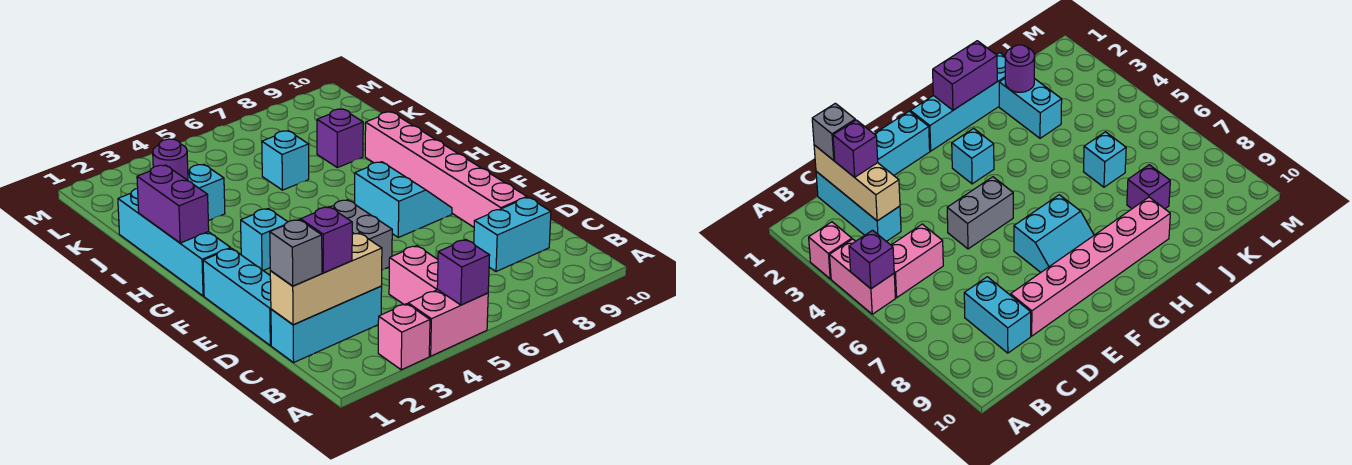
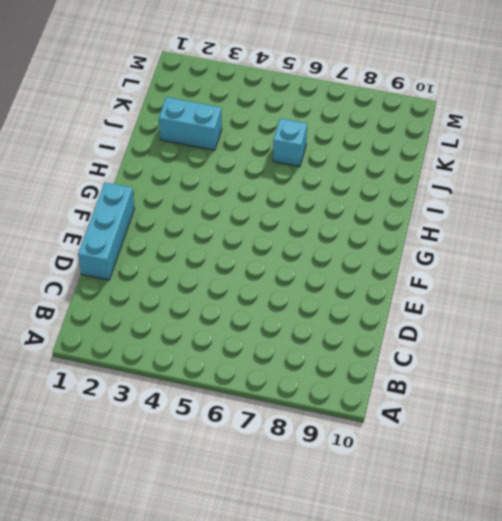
none -> pink brick A3 level 1
none -> pink brick A4:A5 level 1
none -> pink brick B5:C5 level 1

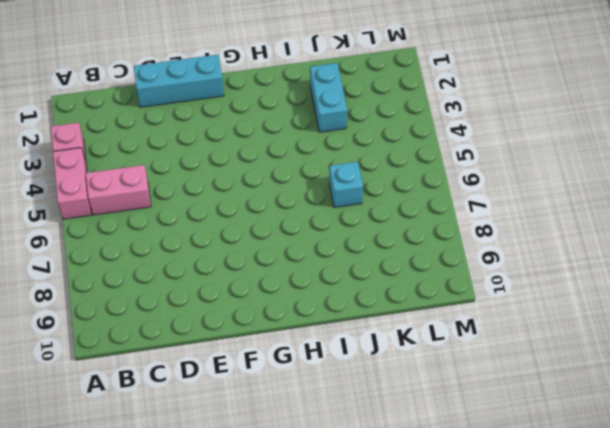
none -> cyan brick C1:C3 level 1
none -> cyan brick C8:C9 level 1
none -> pink brick D9:I9 level 1

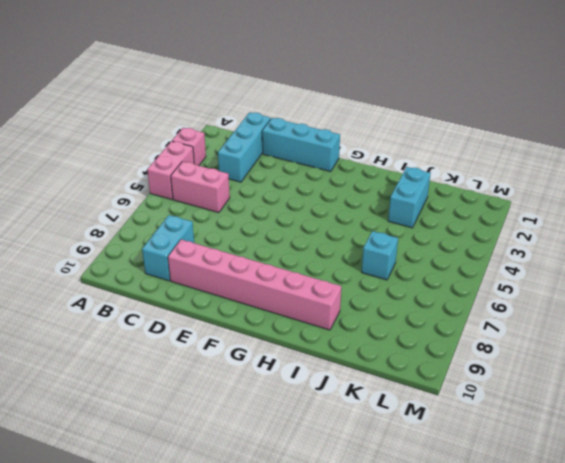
none -> grey brick E5:F5 level 1
none -> cyan slope F7:G8 level 1 top 7
none -> cyan brick G1:J1 level 1

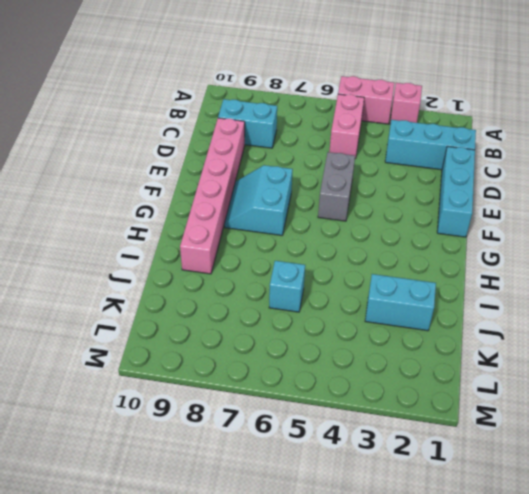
none -> cyan brick G1:J1 level 1
none -> cyan brick G3 level 1
none -> purple brick J8 level 1

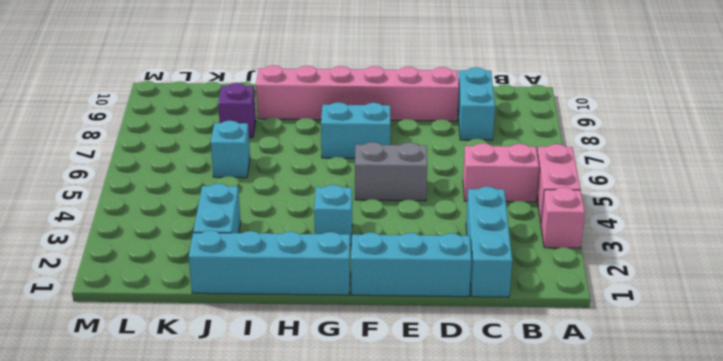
none -> purple brick A5 level 2
none -> tan brick C1:C3 level 2
none -> purple brick H1:I1 level 2

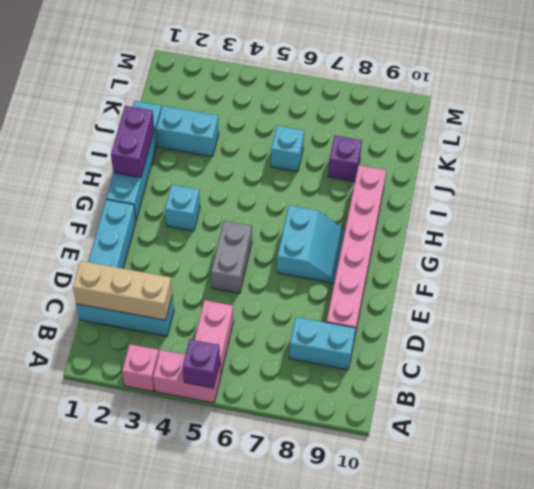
none -> purple round brick J2 level 2
none -> grey brick C1 level 3
none -> purple brick C2 level 3

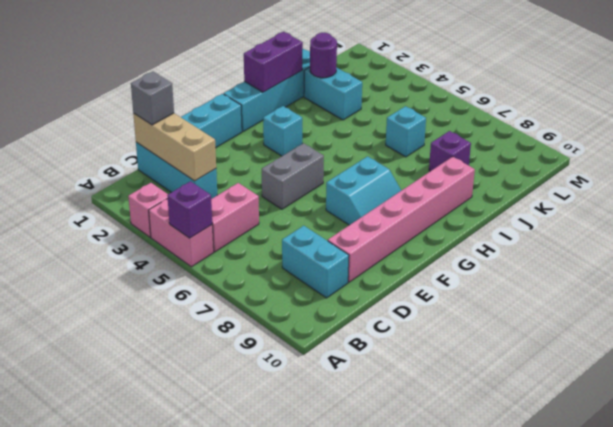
none -> purple brick C2 level 3

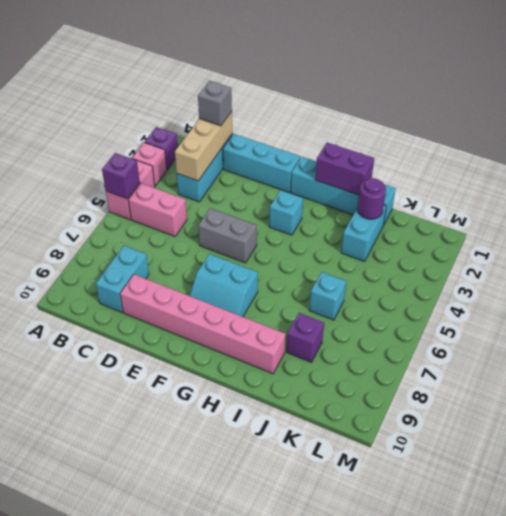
purple brick A2 level 1 -> purple brick C2 level 3

